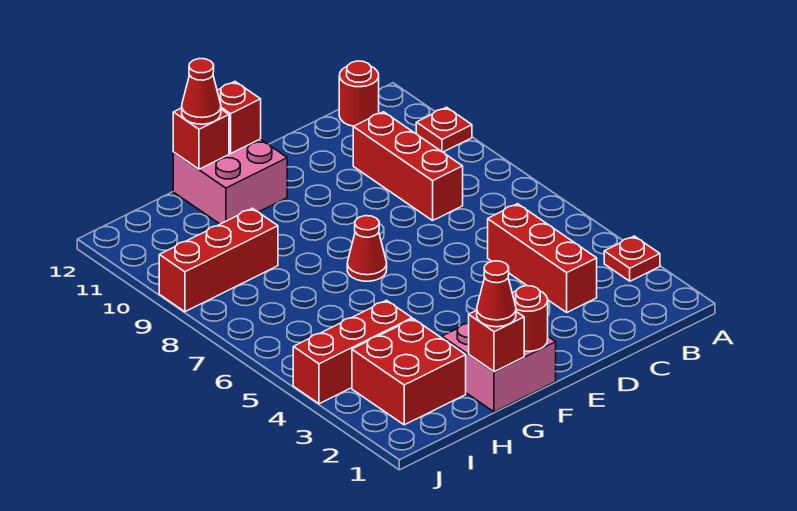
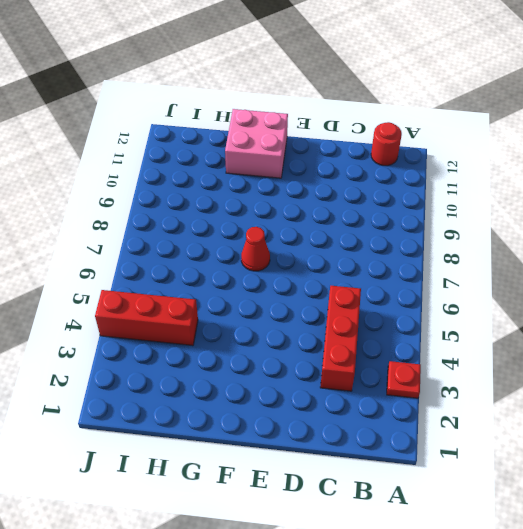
none -> red plate A10 level 1
none -> red brick C8:C10 level 1
none -> pink brick F1:G2 level 1

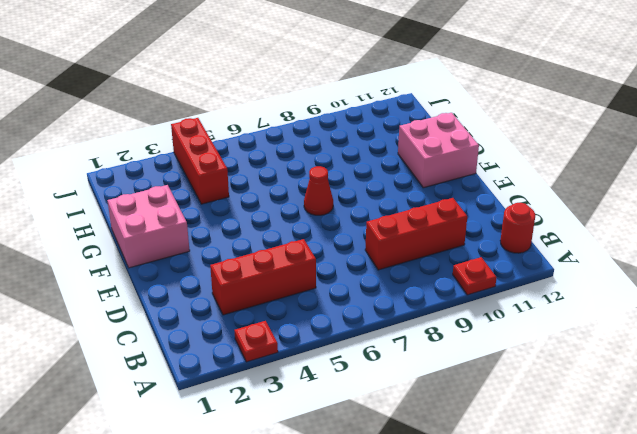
none -> red brick H2:I3 level 1
none -> red brick H9:J9 level 1
none -> red round brick F1 level 2

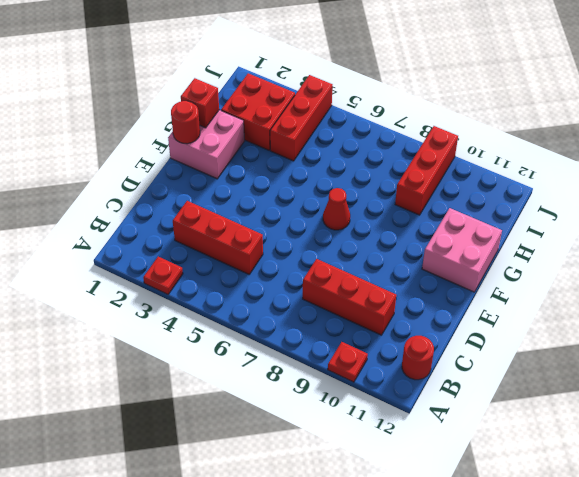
none -> red brick F12 level 2
none -> red brick G12 level 2
none -> red cone G1 level 3

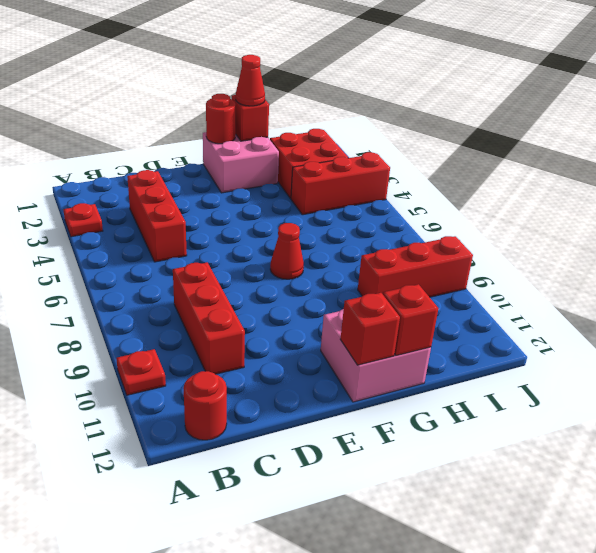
none -> red cone G12 level 3

